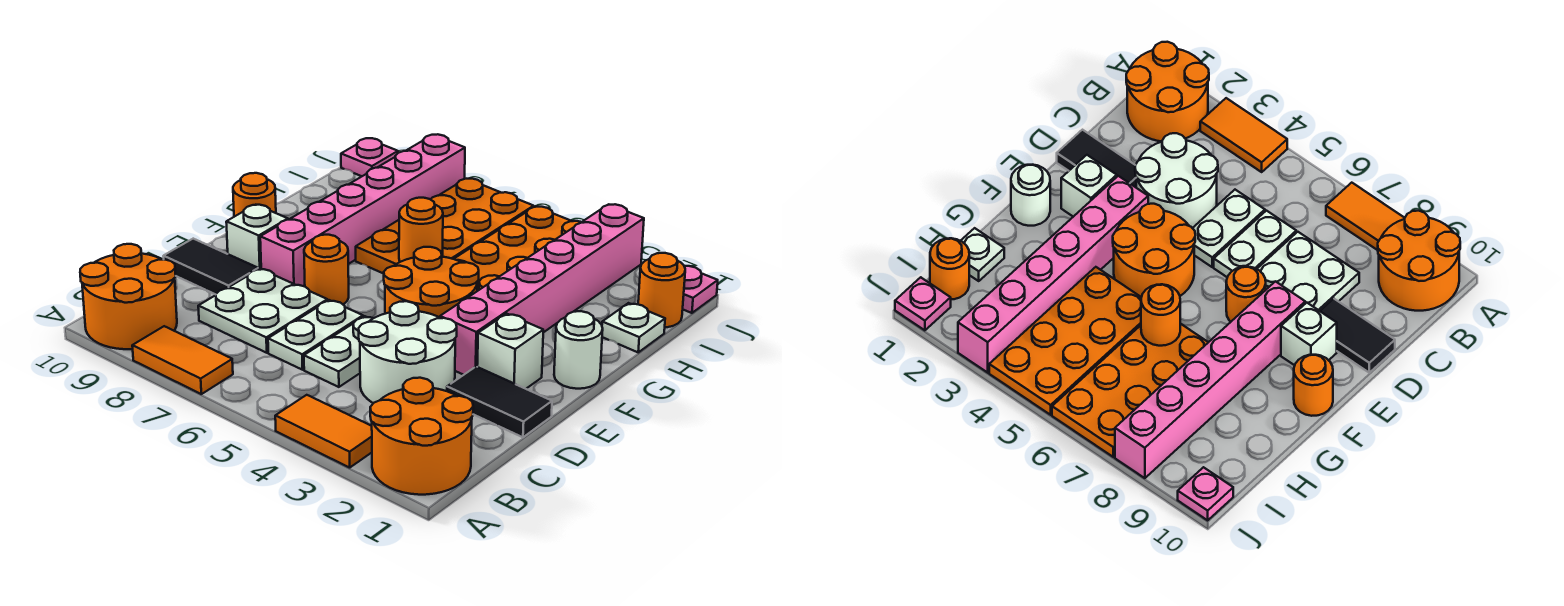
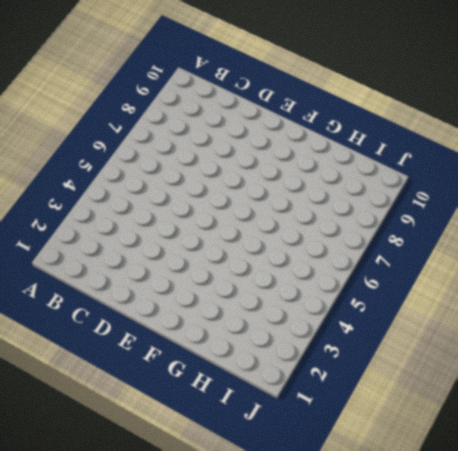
none -> orange round brick A1:B2 level 1
none -> orange tile A3:A4 level 1
none -> orange tile A7:A8 level 1

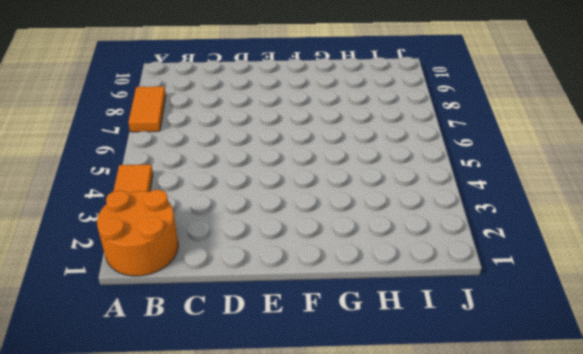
none -> orange round brick A9:B10 level 1
none -> white round brick C3:D4 level 1
none -> white plate C5:D5 level 1

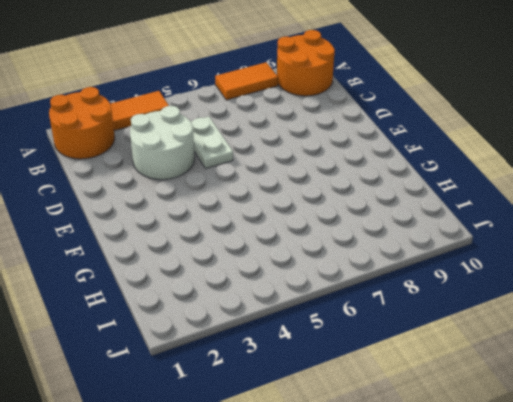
none -> white plate C6:D6 level 1
none -> white plate C7:D8 level 1
none -> black tile D1:D2 level 1

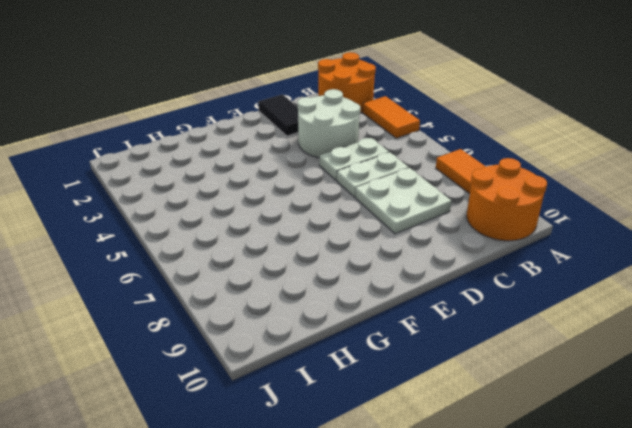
none -> black tile D9:D10 level 1
none -> white brick E2 level 1
none -> pink brick E3:J3 level 1

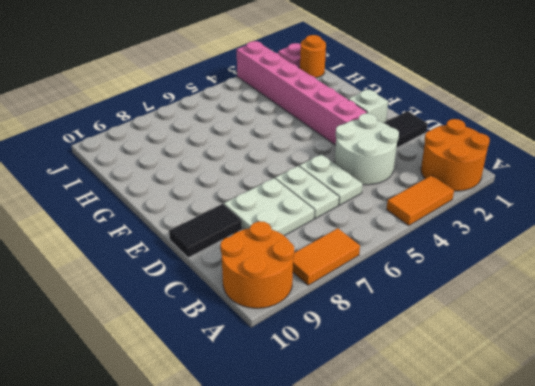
none -> orange round brick E4:F5 level 1
none -> orange round brick E7 level 1
none -> pink brick E8:J8 level 1

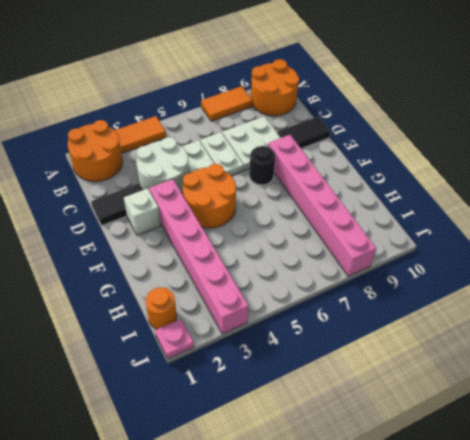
black round brick E7 level 1 -> orange round brick E7 level 1
none -> white brick E9 level 1
none -> white round brick F1 level 1
none -> orange round brick F10 level 1

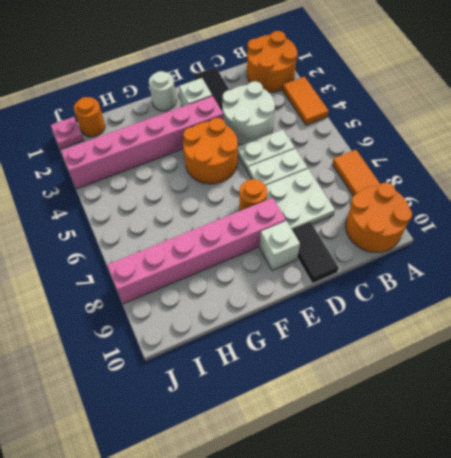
none -> orange round brick F10 level 1
none -> orange plate G4:J5 level 1
none -> orange plate G6:J7 level 1

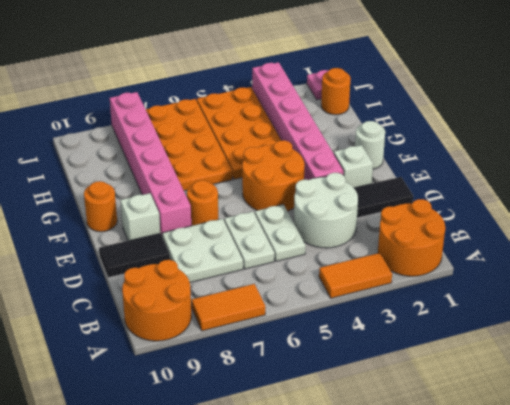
none -> white plate H1 level 1
none -> pink plate J10 level 1
none -> orange round brick G6 level 2

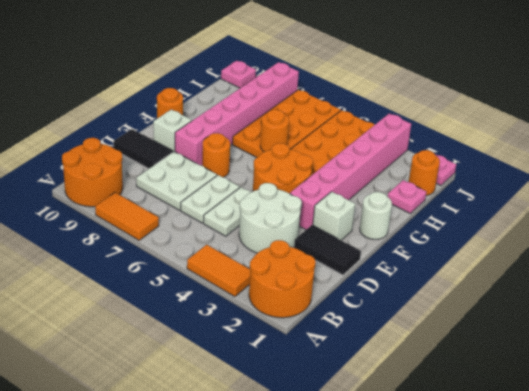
pink plate H1 level 1 -> white plate H1 level 1

